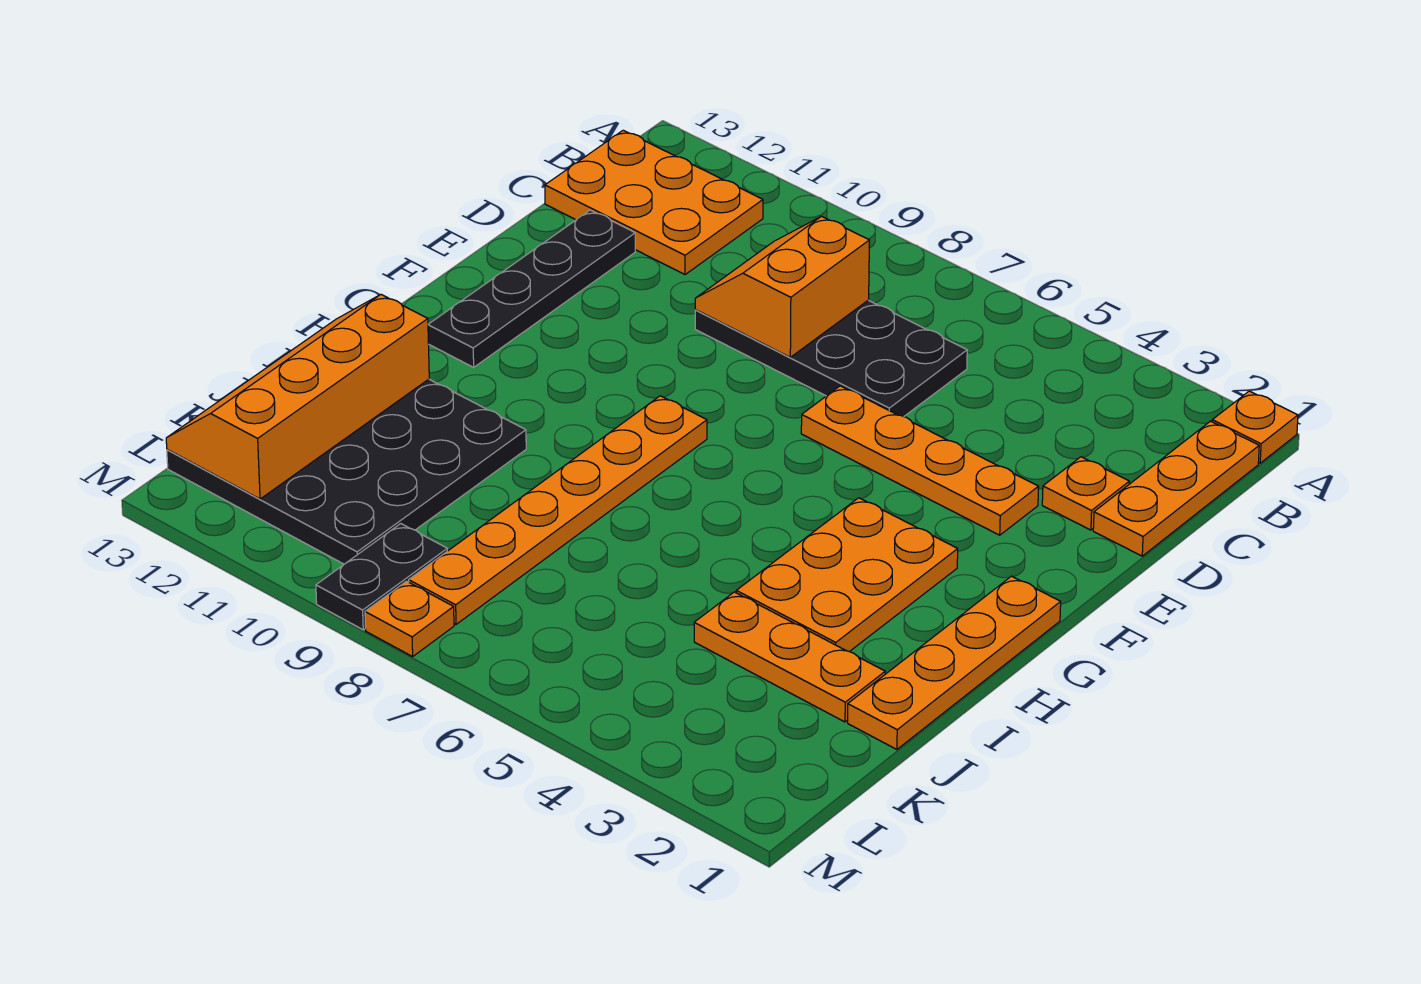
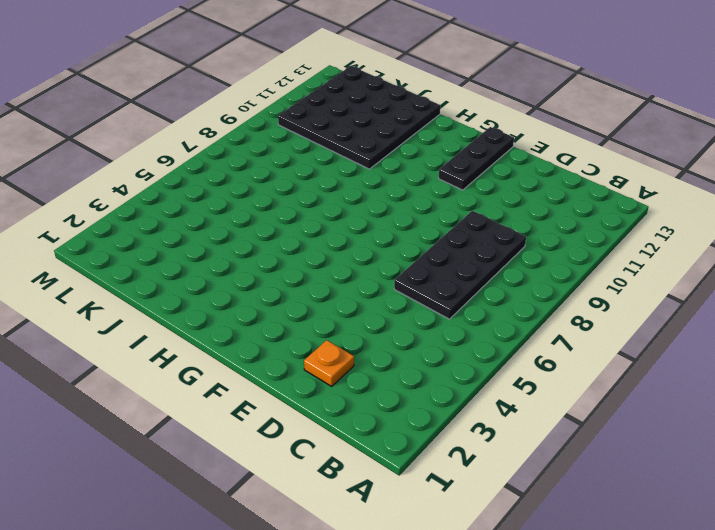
black plate F11:F13 level 1 -> black plate D12:G12 level 1
none -> orange plate A1 level 1
none -> orange plate B1:D1 level 1
none -> orange plate B11:C13 level 1

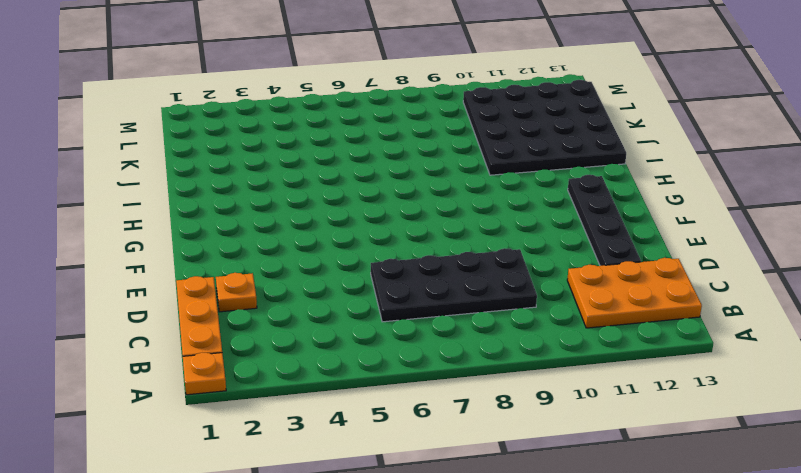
none -> orange plate E3:E6 level 1
none -> orange plate G1:J1 level 1
none -> orange plate G3:I4 level 1

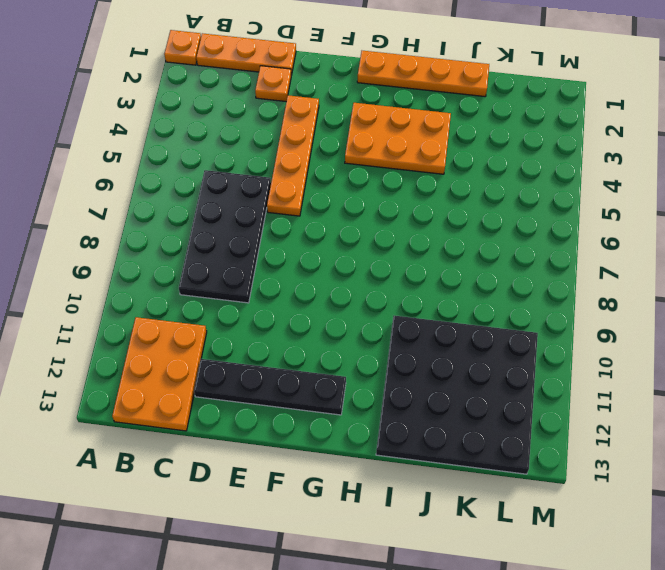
none -> orange plate G8:L8 level 1
none -> orange plate J2:J4 level 1
none -> black plate L9:M9 level 1

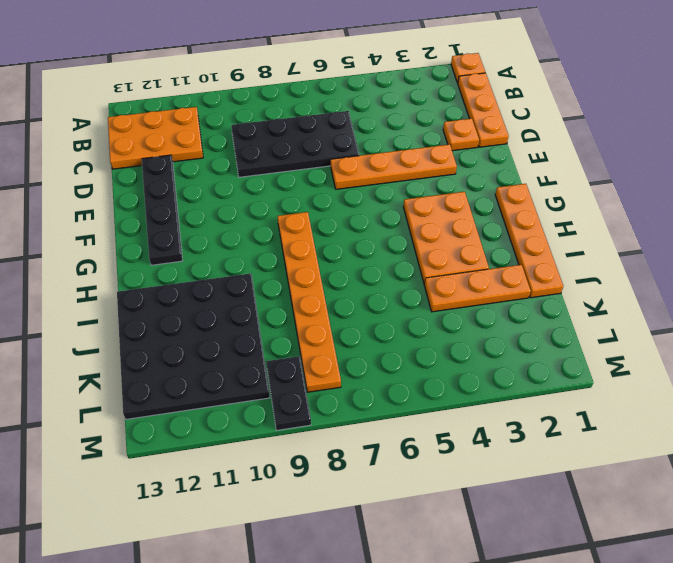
none -> orange plate M8 level 1
none -> orange slope C8:D9 level 2 top 8
none -> orange slope I12:L13 level 2 top 12

